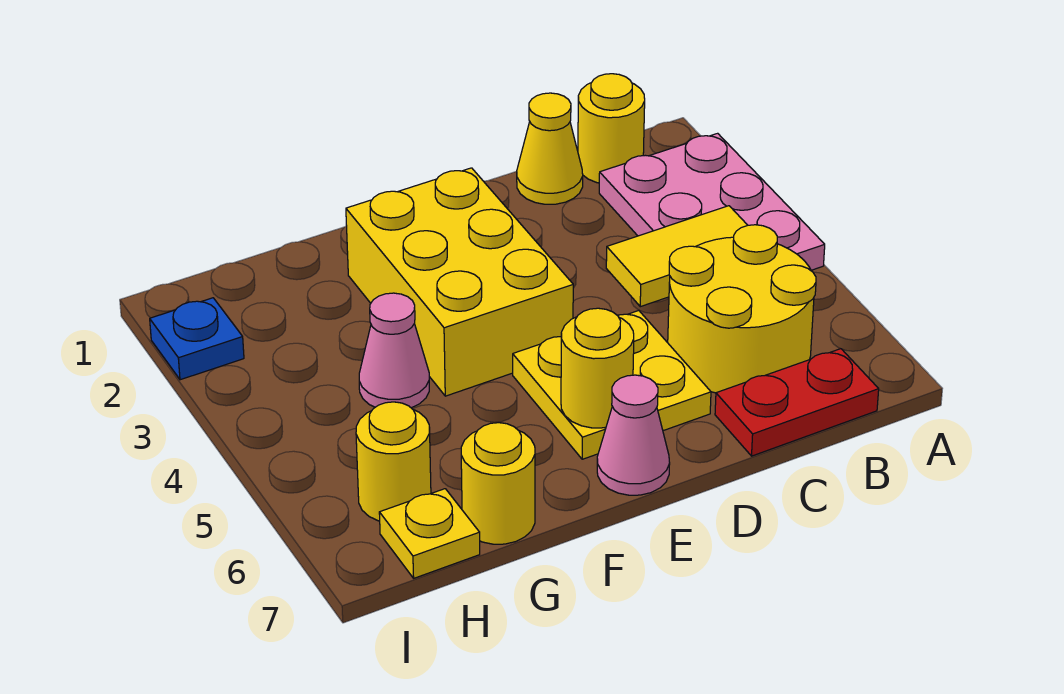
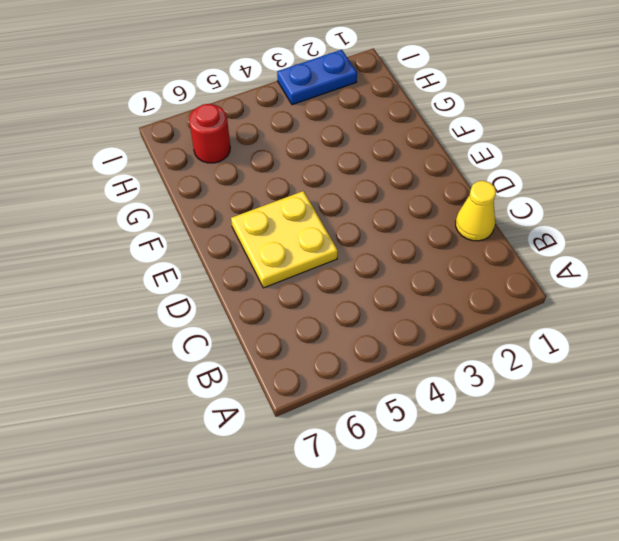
red round brick H6 level 1 -> yellow round brick H6 level 1
blue plate I2:I3 level 1 -> blue plate I2 level 1
none -> pink plate A2:B4 level 1
none -> yellow round brick B1 level 1
none -> yellow round brick B5:C6 level 1

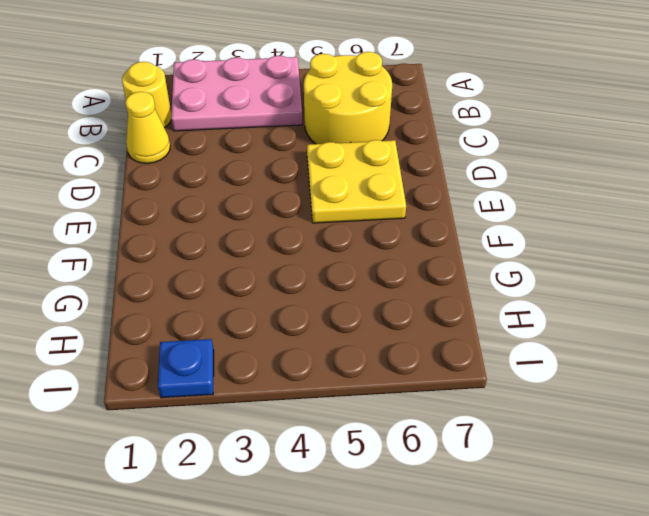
none -> red plate B7:C7 level 1
none -> yellow brick E2:F4 level 1
none -> pink cone E7 level 1

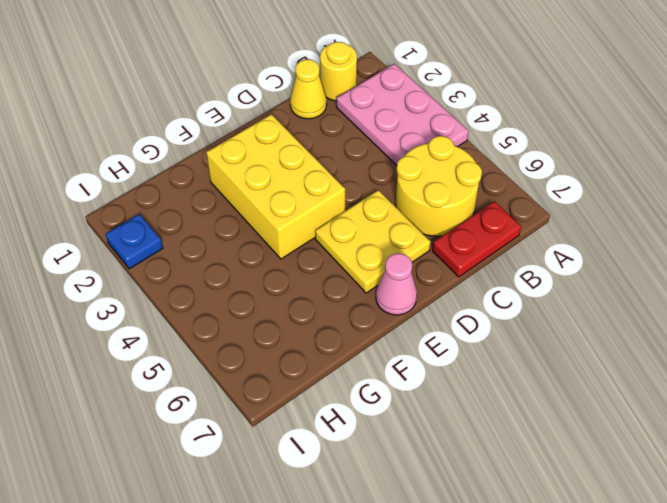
none -> pink cone G4 level 1
none -> yellow round brick G7 level 1
none -> yellow round brick H6 level 1

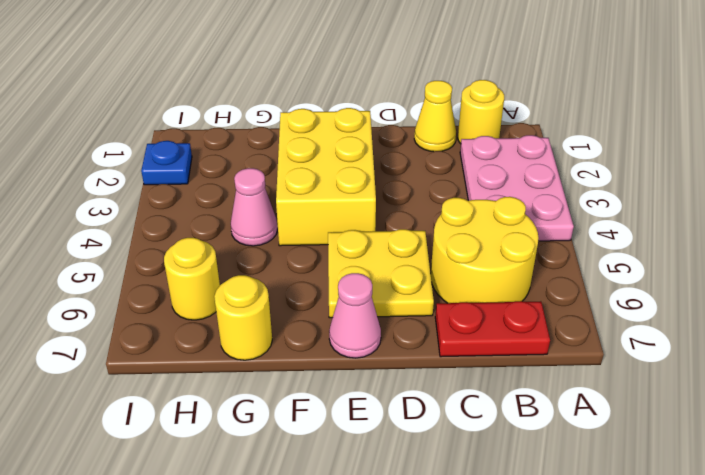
none -> yellow plate H7 level 1
none -> yellow tile B4:C4 level 2
none -> yellow round brick E6 level 2

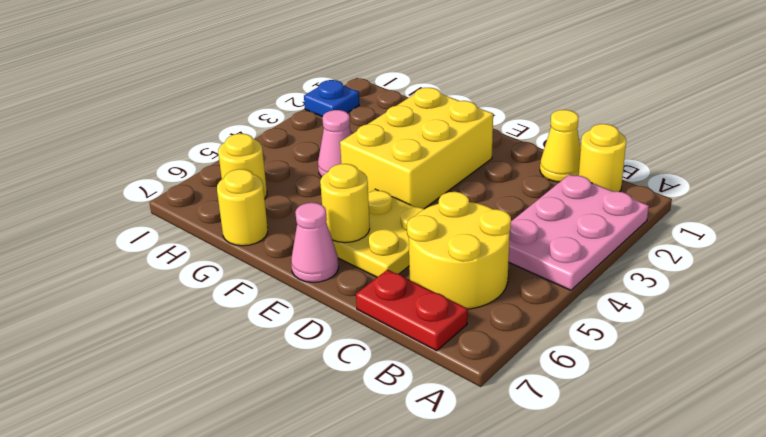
none -> yellow plate H7 level 1
none -> yellow tile B4:C4 level 2

